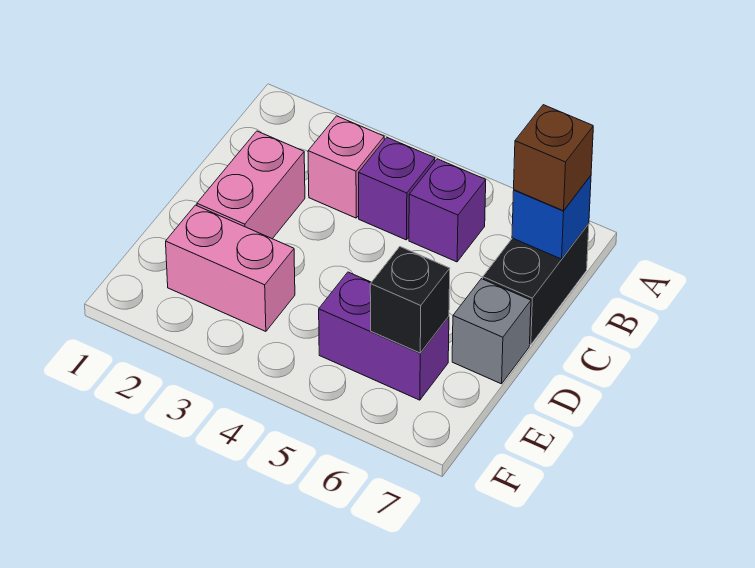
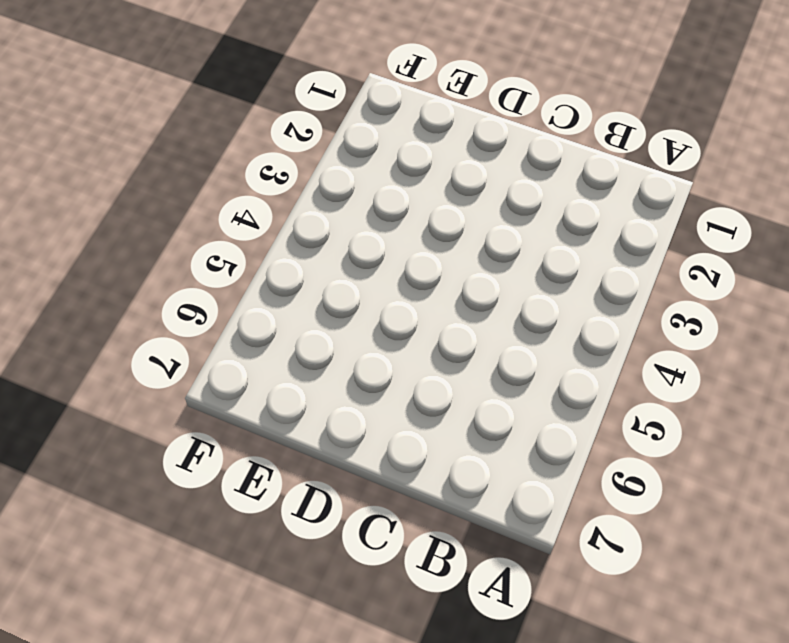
none -> pink brick B3 level 1
none -> purple brick B4 level 1

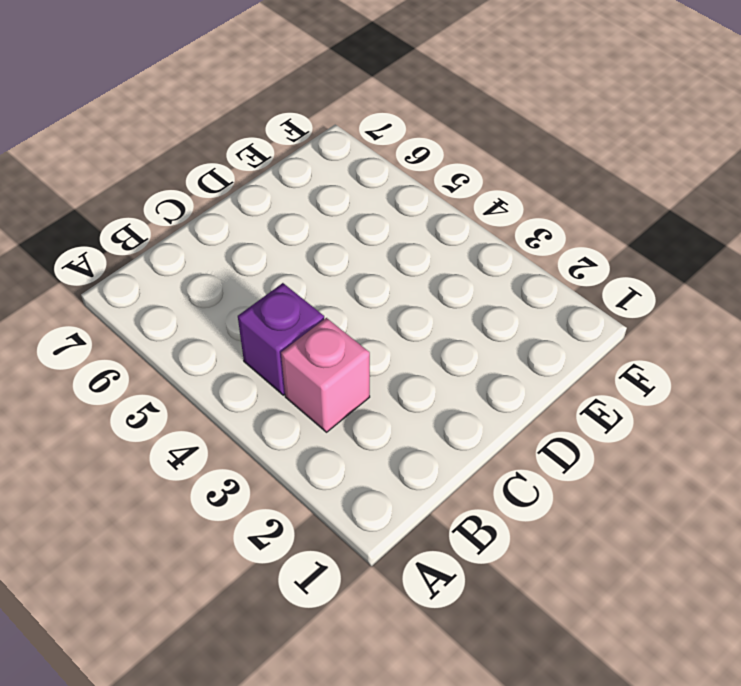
none -> purple brick B5 level 1
none -> black brick B7:C7 level 1

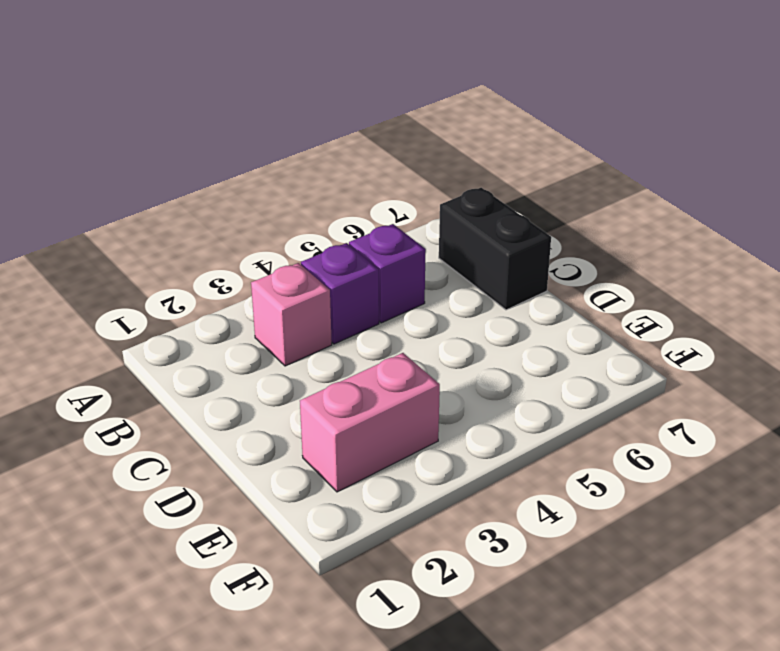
none -> pink brick C2:D2 level 1
none -> grey brick D7 level 1

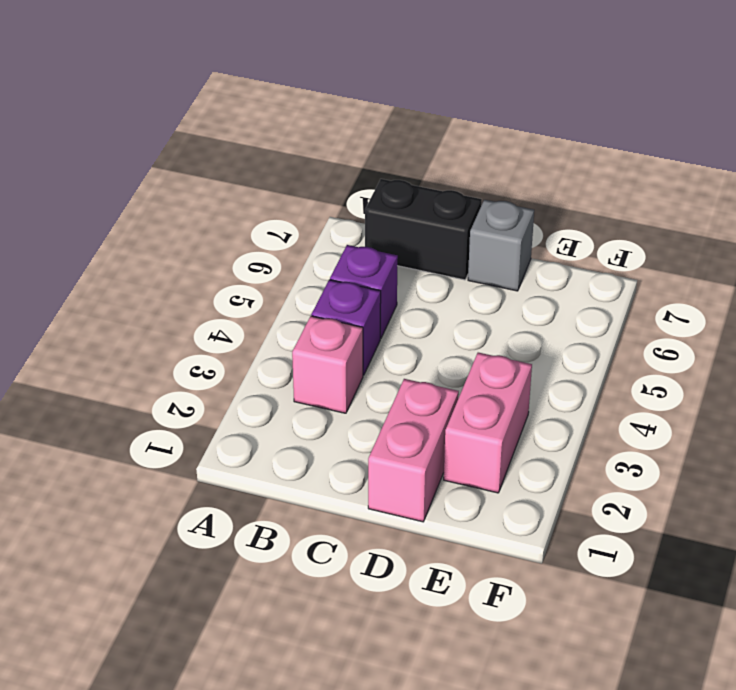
pink brick D1:D2 level 1 -> pink brick C2:D2 level 1
none -> purple brick E5:E6 level 1
none -> blue brick B7 level 2

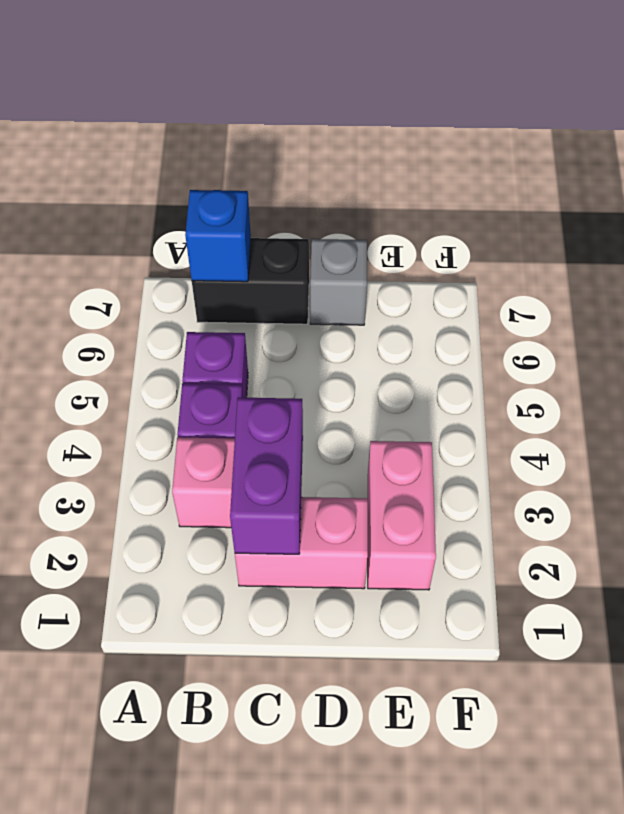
purple brick C2:C3 level 2 -> purple brick E5:E6 level 1
none -> black brick E6 level 2
none -> brown brick B7 level 3

